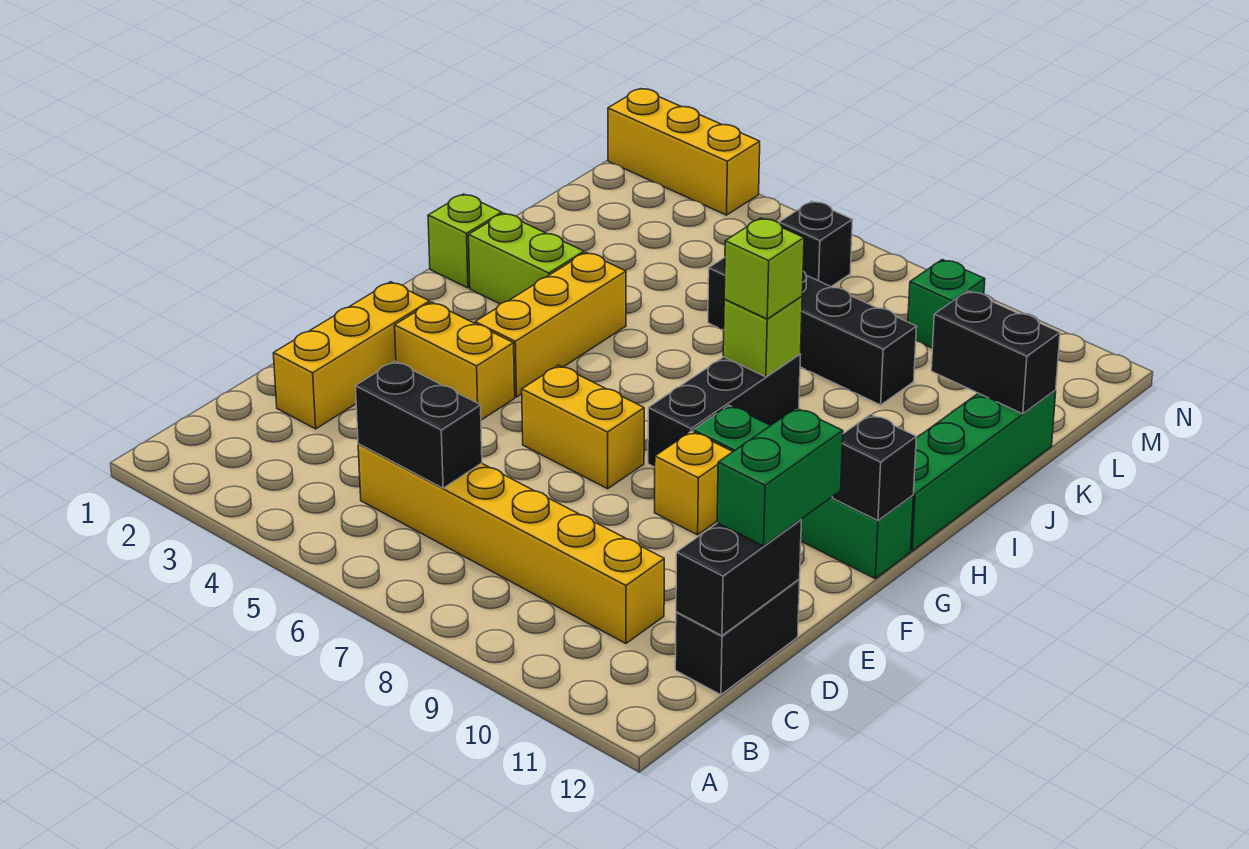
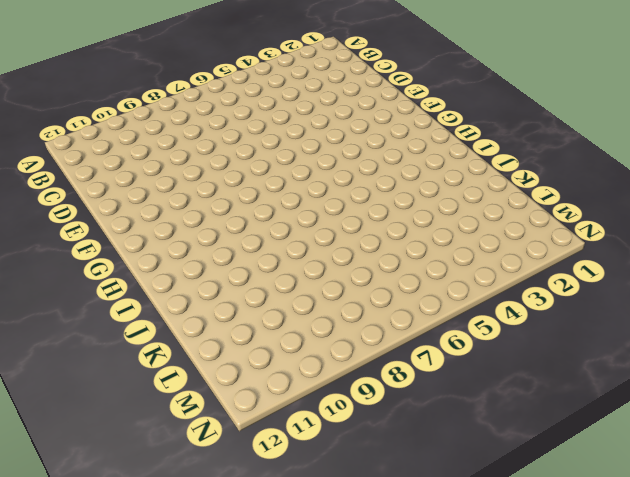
none -> yellow brick C5:C10 level 1
none -> black brick C12:D12 level 1
none -> yellow brick D2:F2 level 1

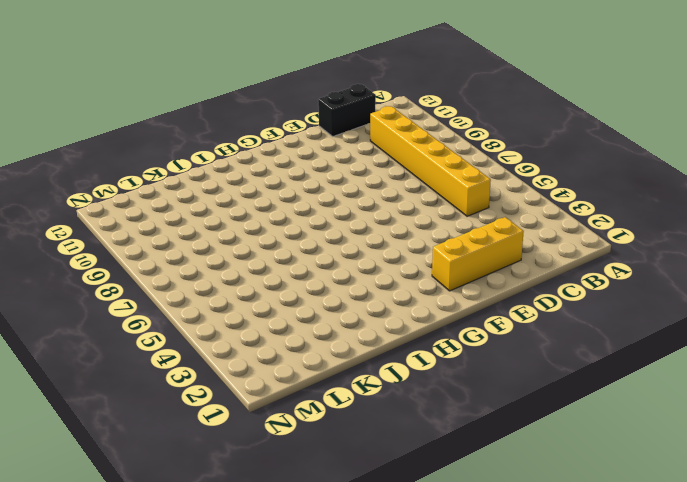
none -> yellow brick F3:F4 level 1
none -> yellow brick F6:F7 level 1
none -> yellow brick F9 level 1

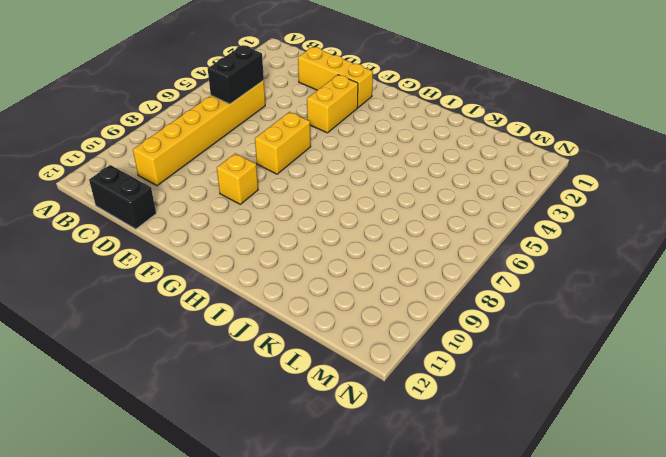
none -> yellow brick G4:I4 level 1
none -> black brick G8:I8 level 1
none -> green brick G9:G12 level 1

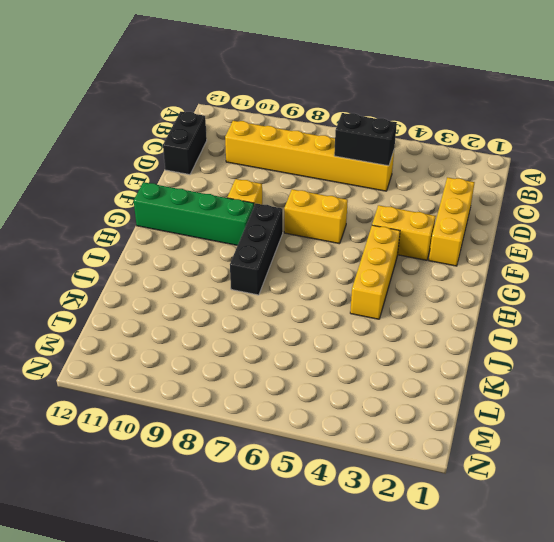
none -> green brick H12:K12 level 1
none -> lime brick I1 level 1
none -> lime brick I2:I3 level 1

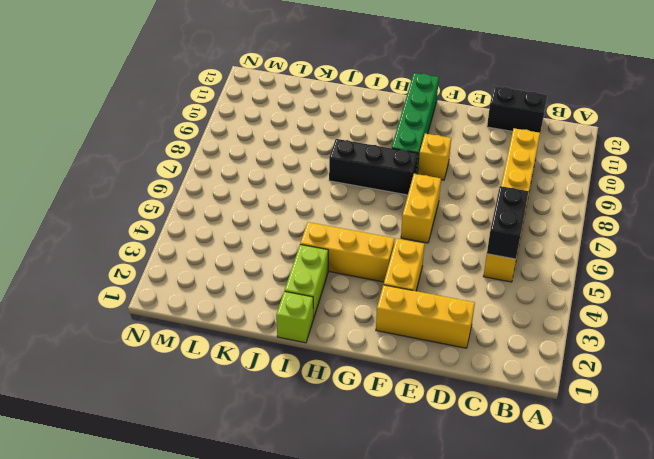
none -> green brick H12:K12 level 1
none -> black brick K6:K9 level 1
none -> black brick M6 level 1

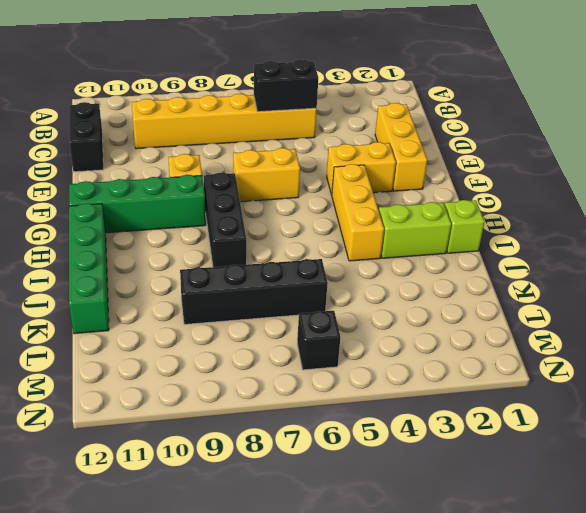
none -> green brick M9 level 1
none -> yellow brick N1:N3 level 1
none -> black brick C12:D12 level 2

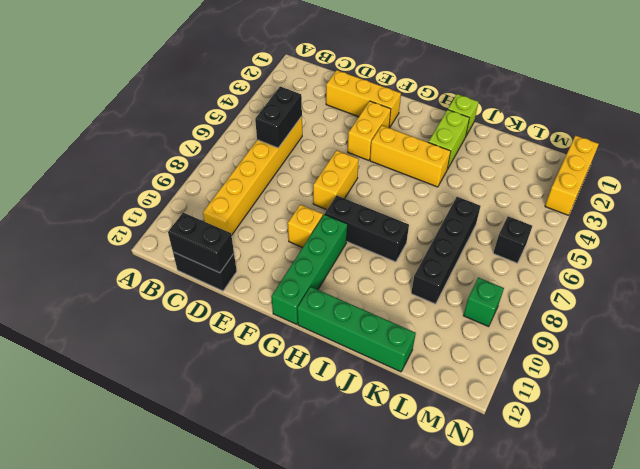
none -> black brick G12 level 2
none -> lime brick I8 level 2
none -> black brick K11:K12 level 2

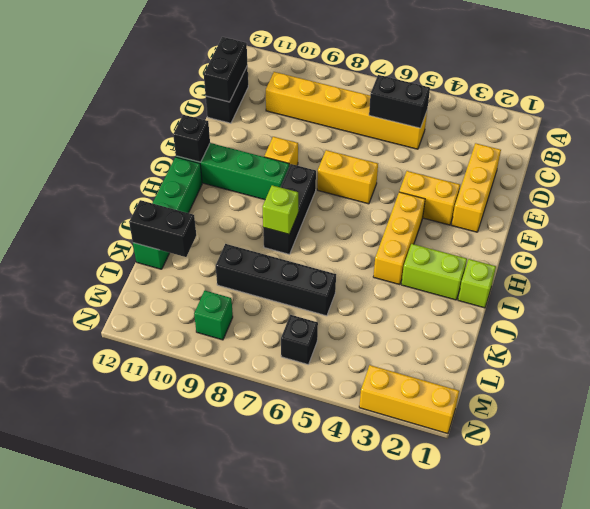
none -> green brick D12:E12 level 3
none -> lime brick I8 level 3

